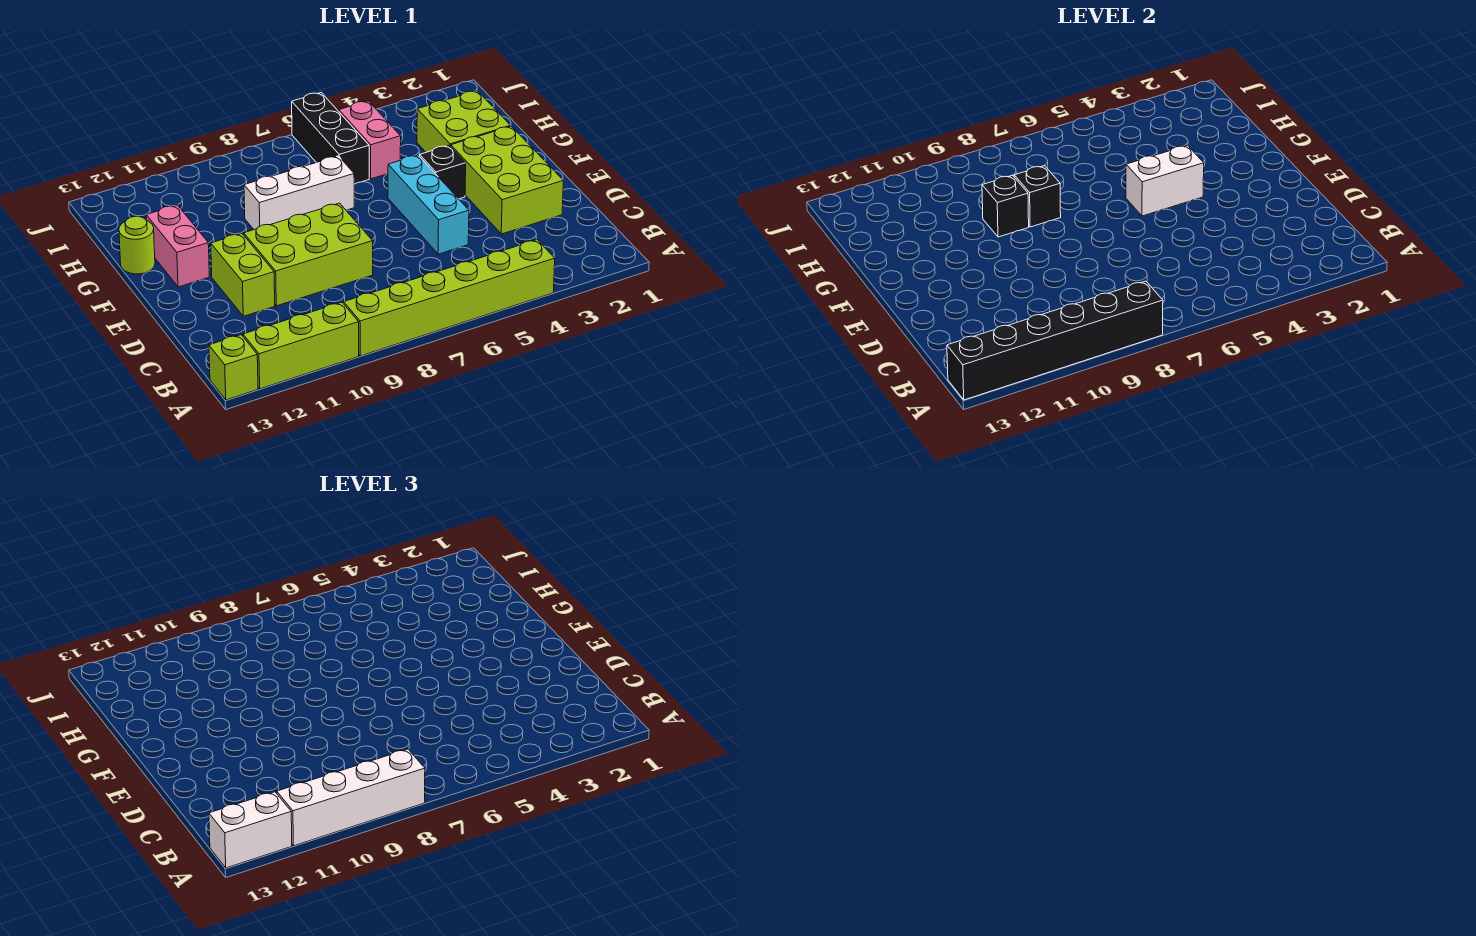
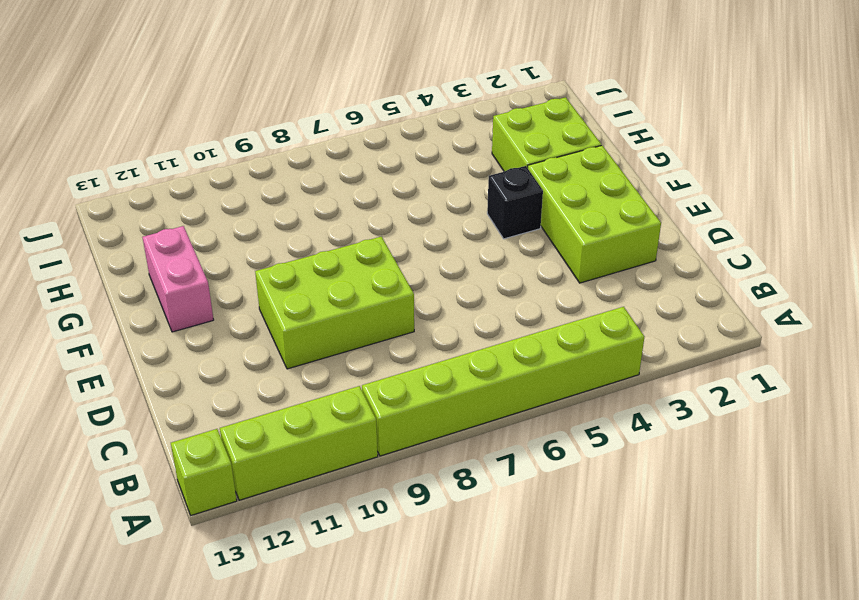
none -> cyan brick D5:F5 level 1
none -> lime brick D11:E11 level 1
none -> white brick G7:G9 level 1

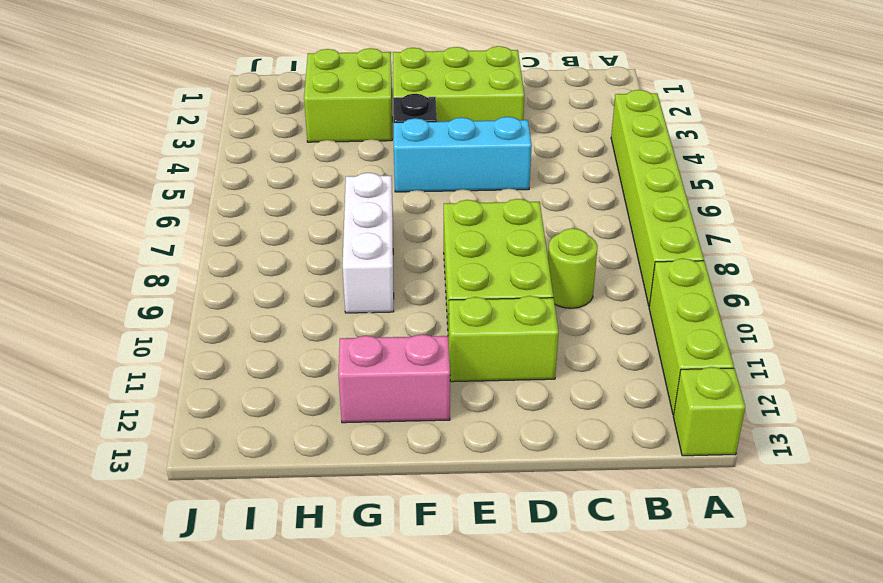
lime round brick C9 level 1 -> lime round brick G13 level 1
none -> pink brick H5:I5 level 1
none -> black brick H6:J6 level 1
none -> black brick A8:A13 level 2

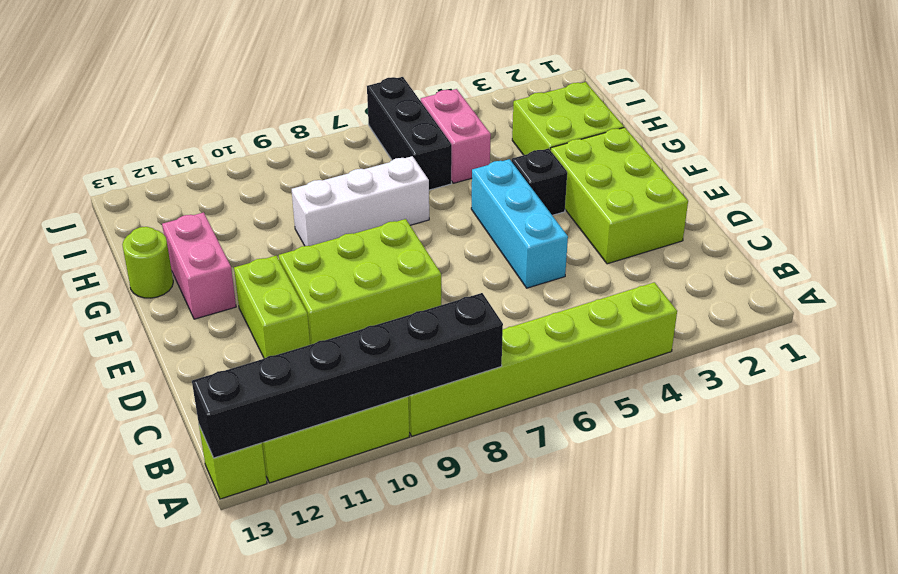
none -> white brick F4:F5 level 2
none -> black brick G8 level 2
none -> black brick G9 level 2

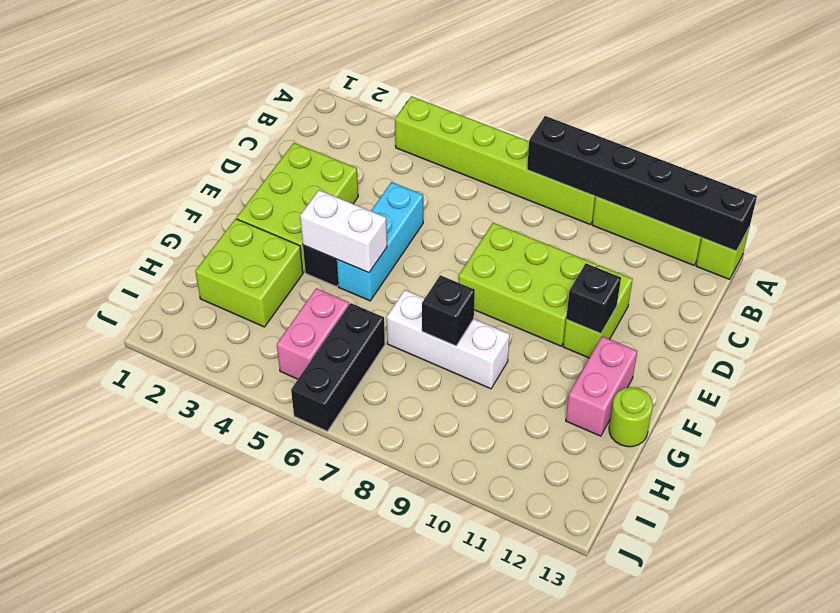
black brick E11 level 2 -> black brick G9 level 2
none -> white brick A8:A11 level 3
none -> white brick A12:A13 level 3

